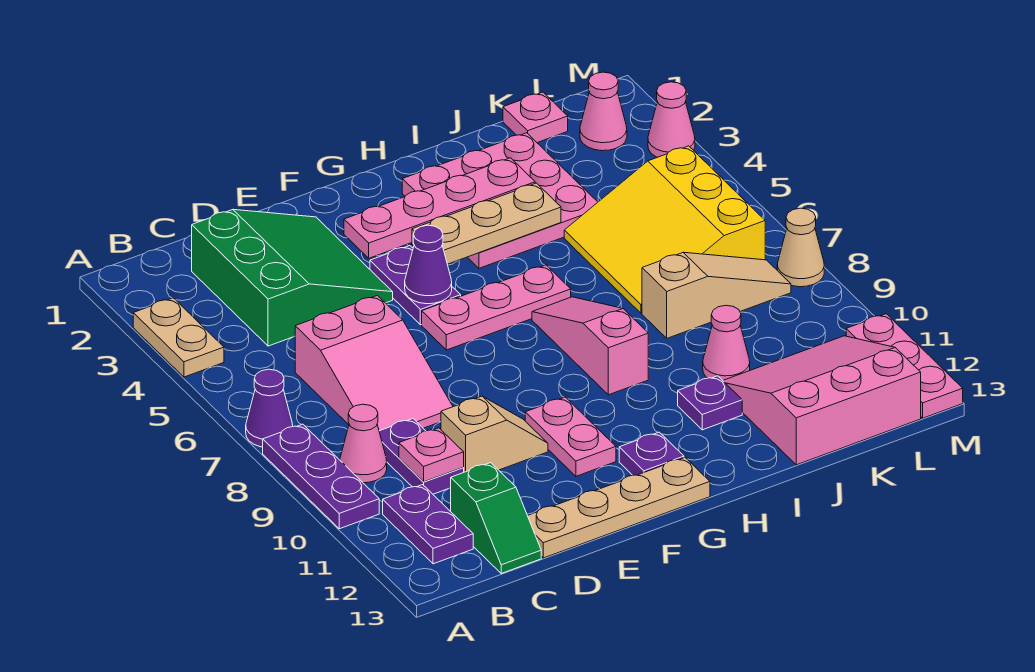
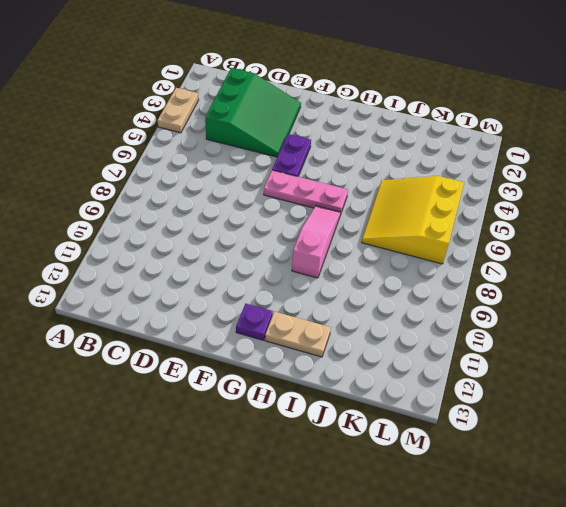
tan plate H12:I12 level 1 -> none
none -> purple cone A7 level 1
none -> purple plate A8:A10 level 1
none -> pink cone B9 level 1
none -> purple plate B11:B12 level 1

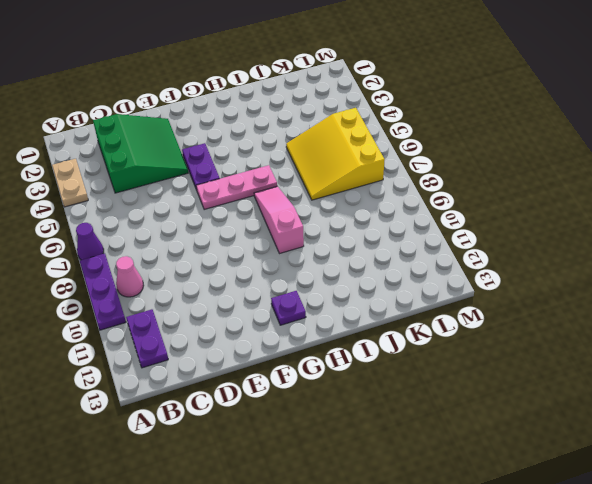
none -> pink slope C6:D8 level 1 top 6
none -> purple plate C9:C10 level 1
none -> green slope C12:C13 level 1 top 12
none -> tan slope D10:E10 level 1 top D

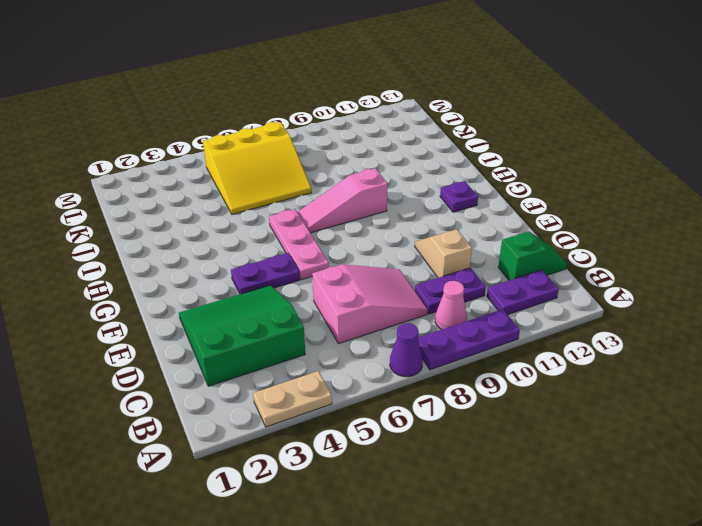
none -> tan plate D13:G13 level 1
none -> pink plate F10:F11 level 1
none -> pink plate H2:J4 level 1
none -> purple plate I11 level 1

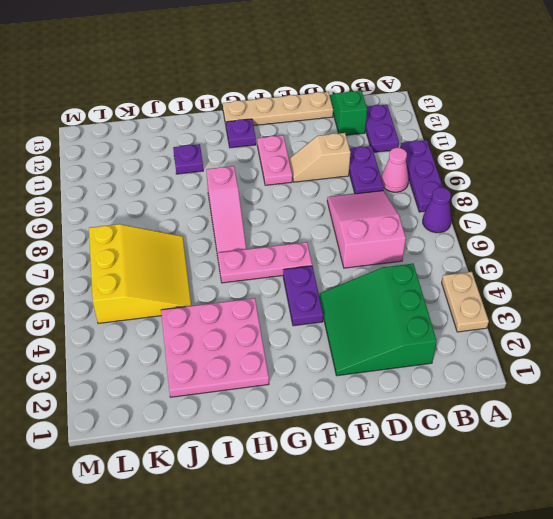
none -> tan slope J8:L8 level 1 top J
none -> pink cone J10 level 1
none -> pink slope J11:L13 level 1 top 13
none -> pink plate K1 level 1

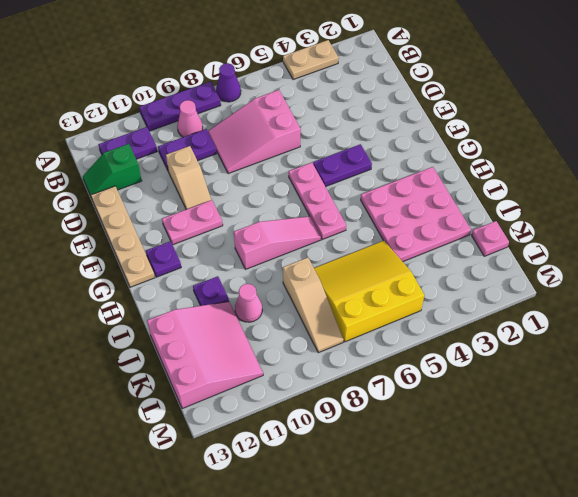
none -> green slope C2:E4 level 1 top C
none -> pink cone L2 level 1
none -> pink cone M3 level 1
none -> tan cone M8 level 1

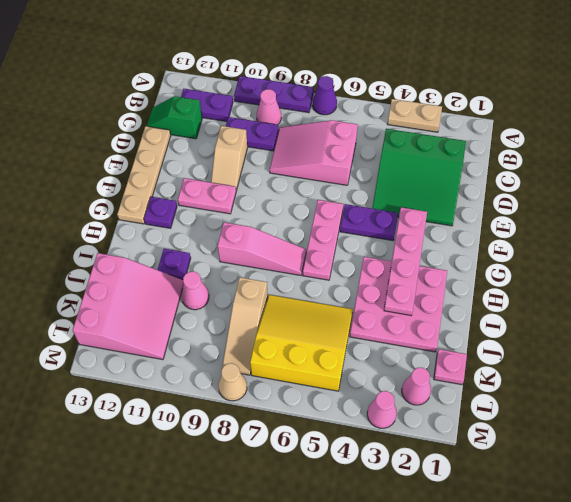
none -> pink plate M11:M13 level 1
none -> pink plate C10 level 2
none -> purple cone F5 level 2
none -> tan plate G4:I4 level 2

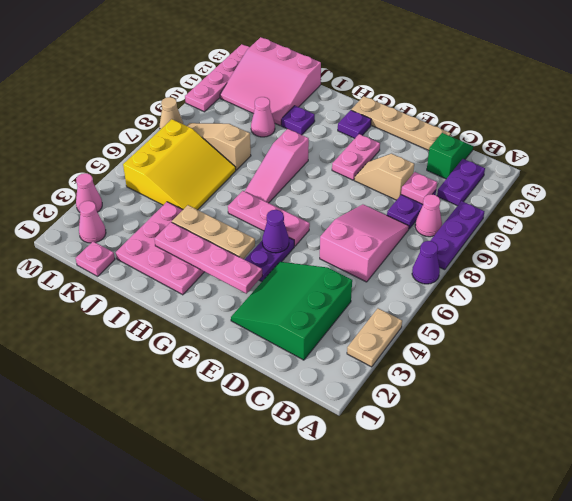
pink plate M10:M13 level 1 -> pink plate M11:M13 level 1

